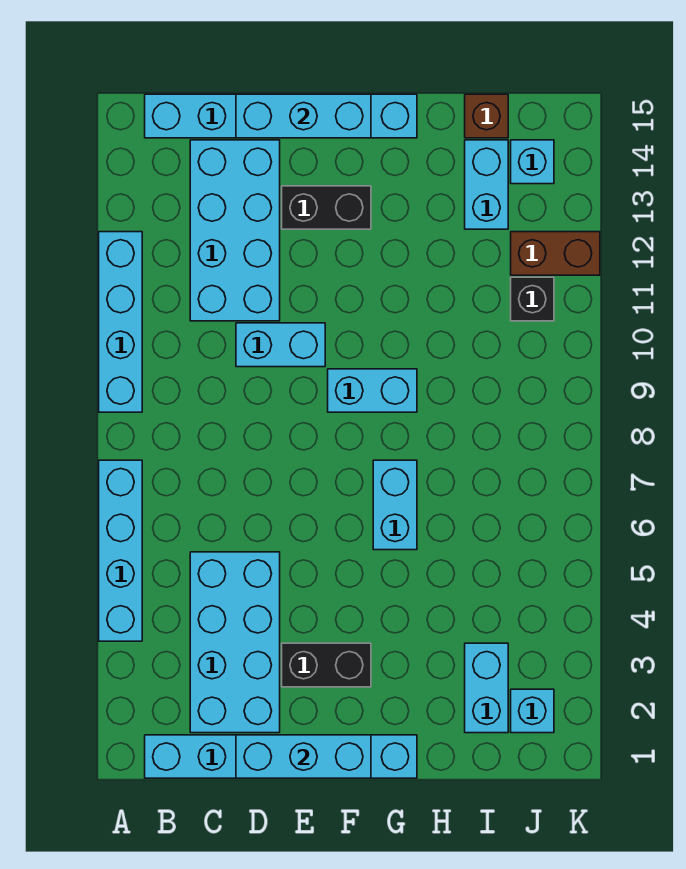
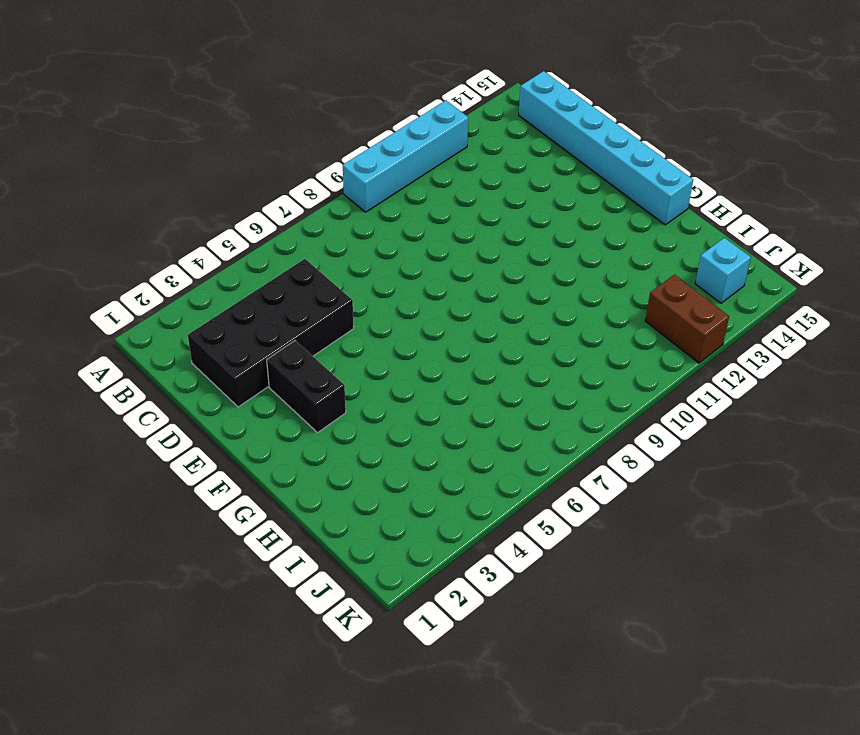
black brick C2:D5 level 1 -> cyan brick C2:D5 level 1
none -> cyan brick A4:A7 level 1
none -> cyan brick B1:G1 level 1
none -> cyan brick C11:D14 level 1

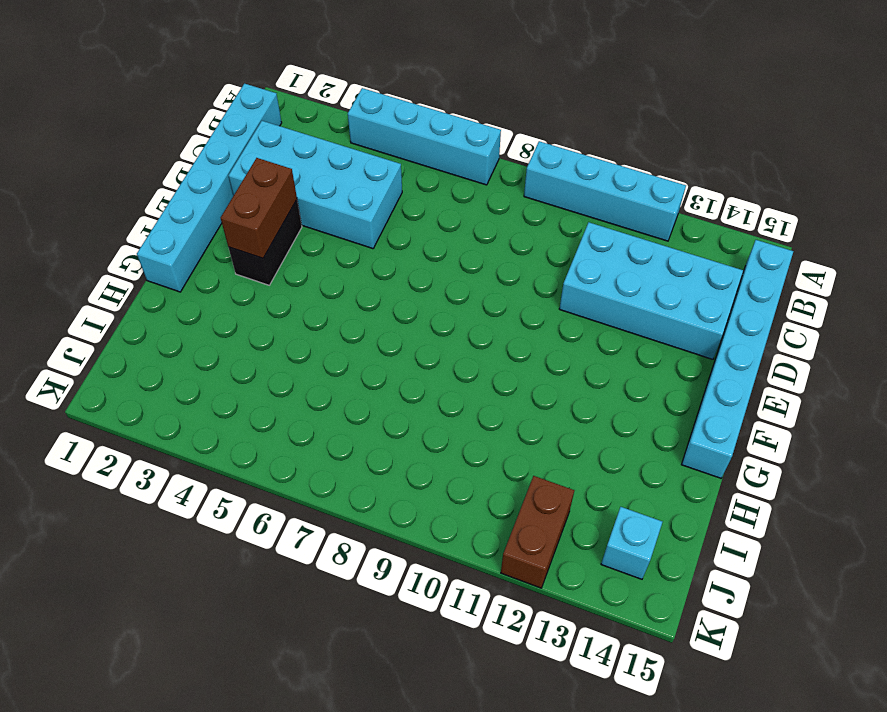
brown brick E3:F3 level 2 -> none
none -> cyan brick D10:E10 level 1
none -> black brick E13:F13 level 1
none -> cyan brick F9:G9 level 1

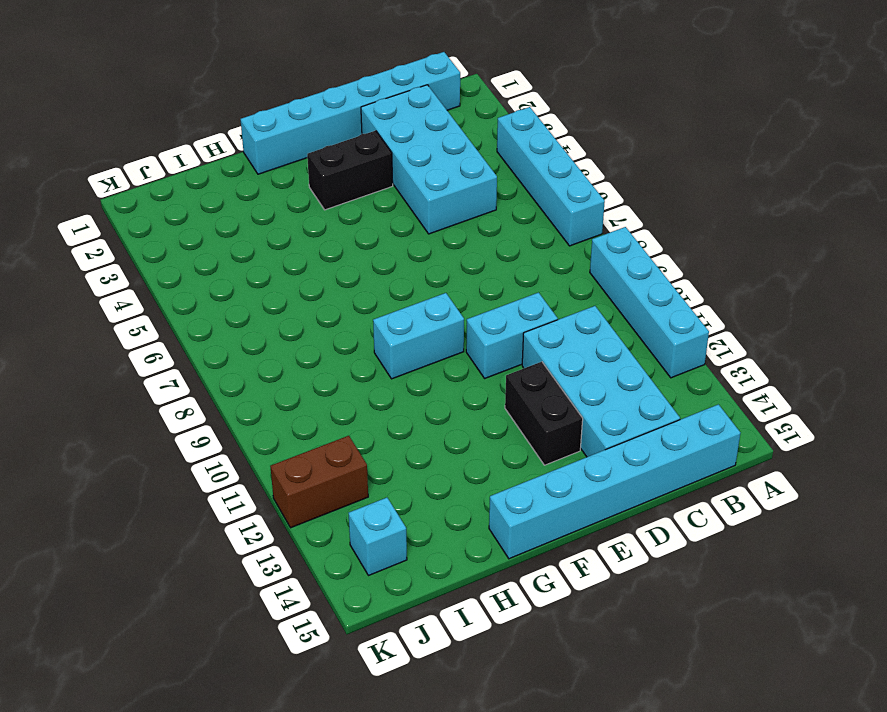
black brick E12:E13 level 1 -> black brick E13:F13 level 1
none -> cyan brick G6:G7 level 1
none -> cyan brick I2:I3 level 1
none -> cyan brick I13:I14 level 1

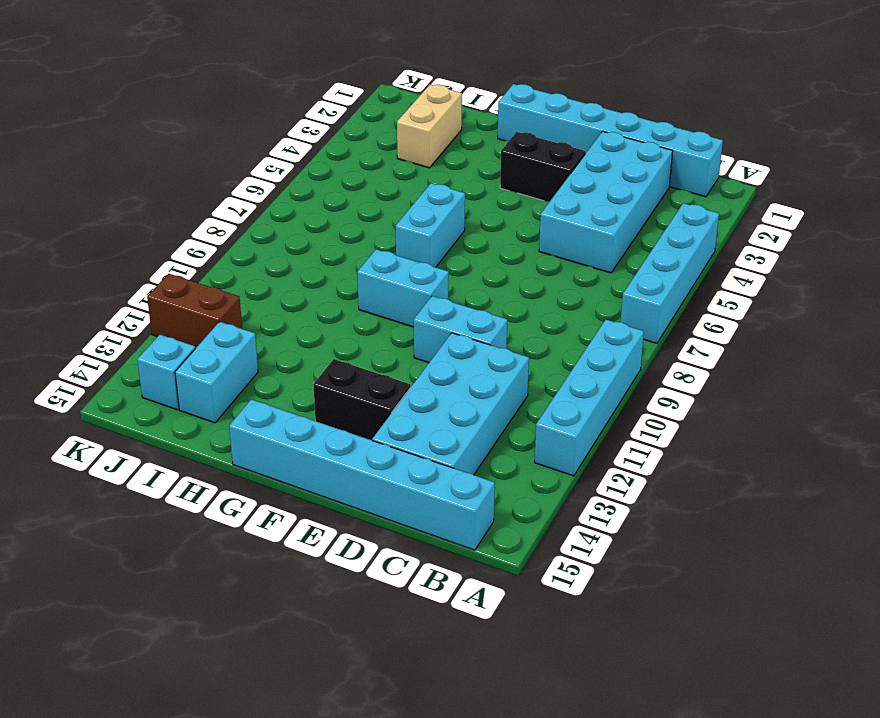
tan brick I2:I3 level 1 -> cyan brick I2:I3 level 1
none -> brown brick I15 level 1
none -> cyan brick J2 level 1
none -> black brick J11 level 1

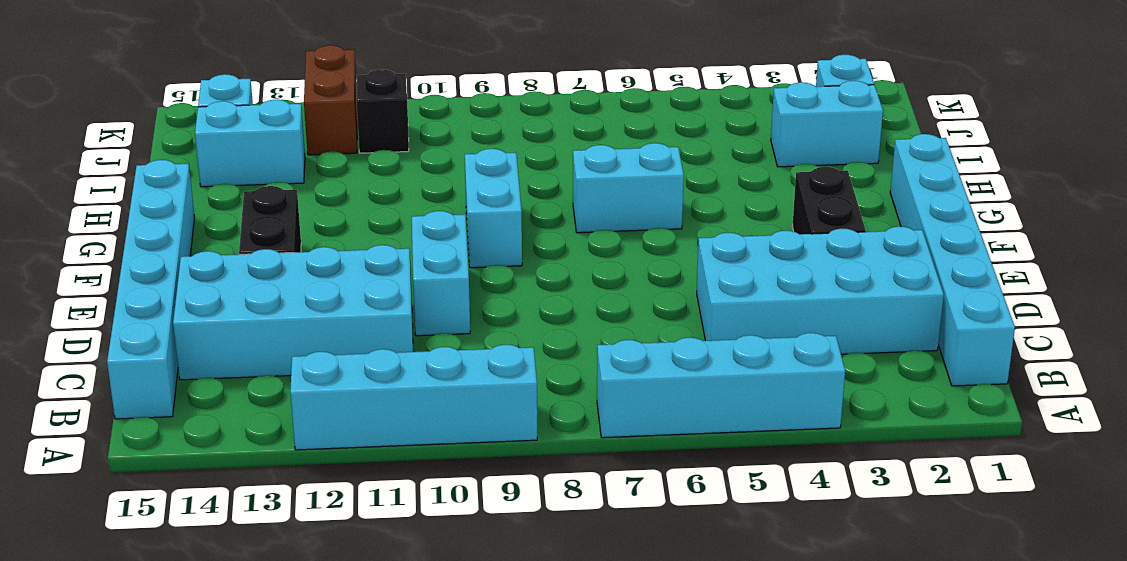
none -> brown brick I15 level 1
none -> cyan brick D1:F1 level 2
none -> cyan brick D15:F15 level 2

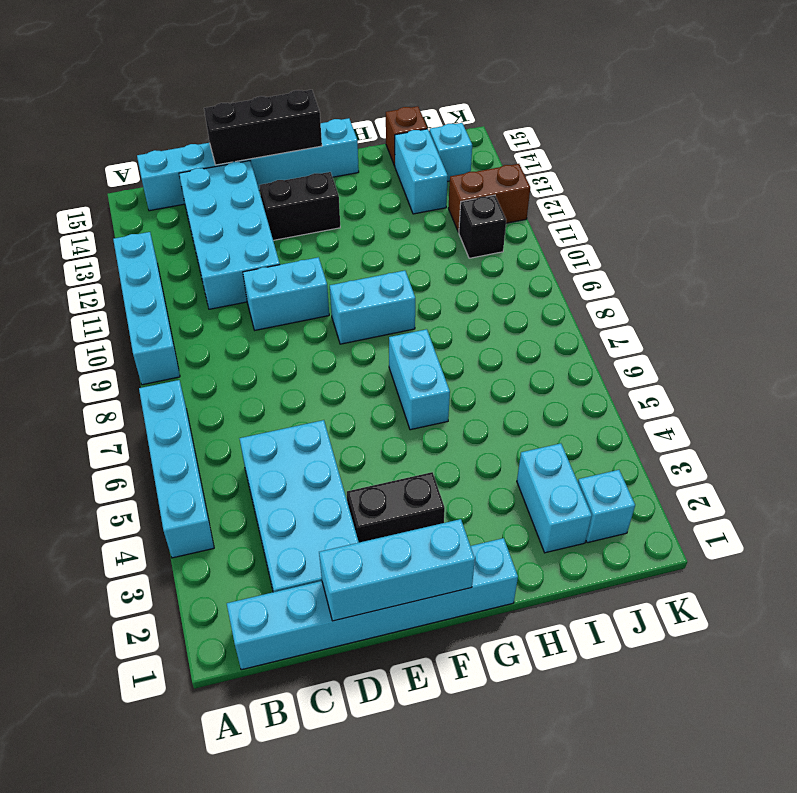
black brick D15:F15 level 2 -> cyan brick D15:F15 level 2

